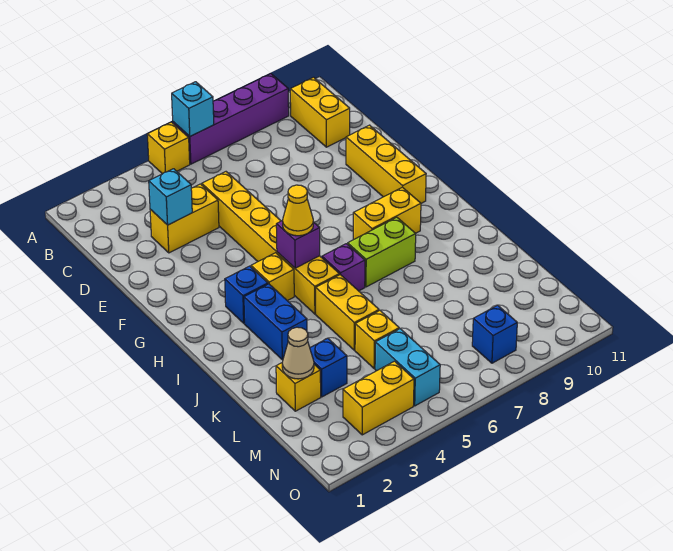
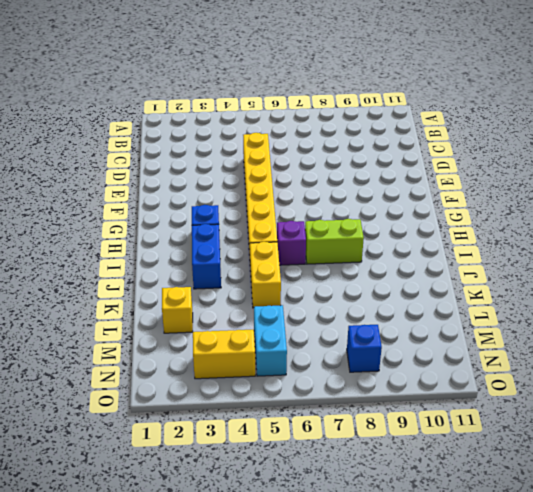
none -> yellow brick A5 level 1
none -> purple brick A6:A9 level 1
none -> yellow brick B10:C10 level 1

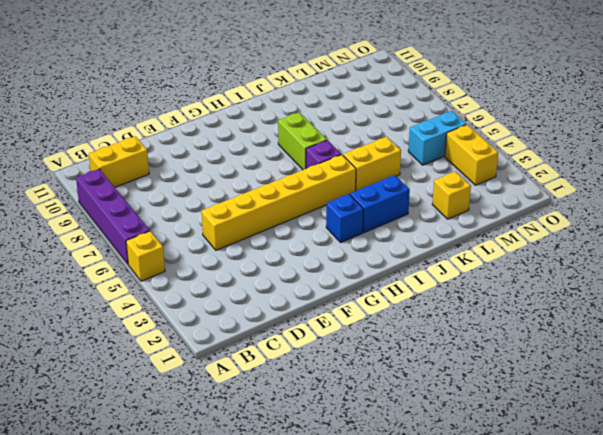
none -> yellow brick D3:D4 level 1
none -> yellow brick E10:G10 level 1
none -> yellow brick H4 level 1

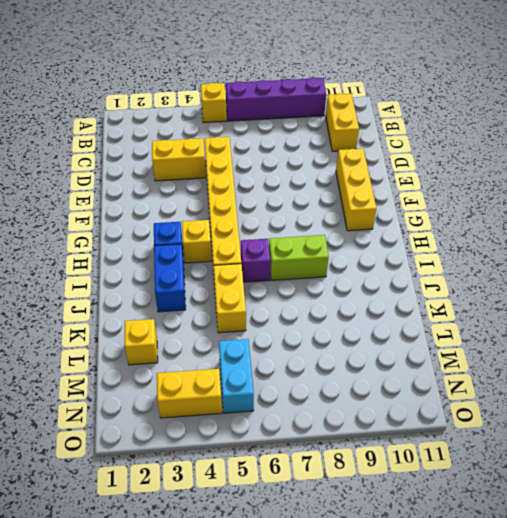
none -> yellow brick H8:H9 level 1
none -> blue brick L3 level 1
none -> yellow brick L5 level 1

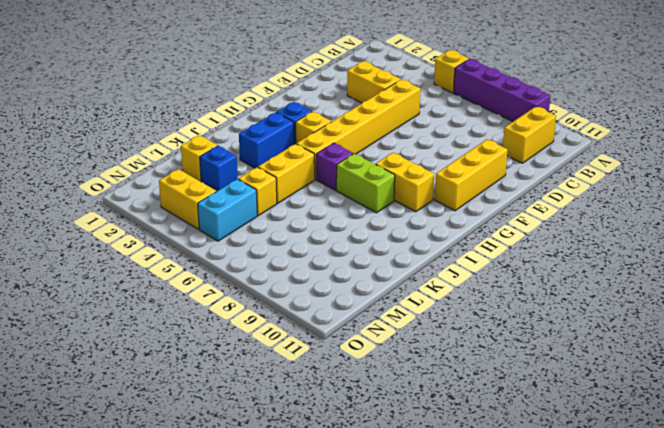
none -> blue brick N8 level 1
none -> cyan brick A6 level 2
none -> cyan brick D3 level 2

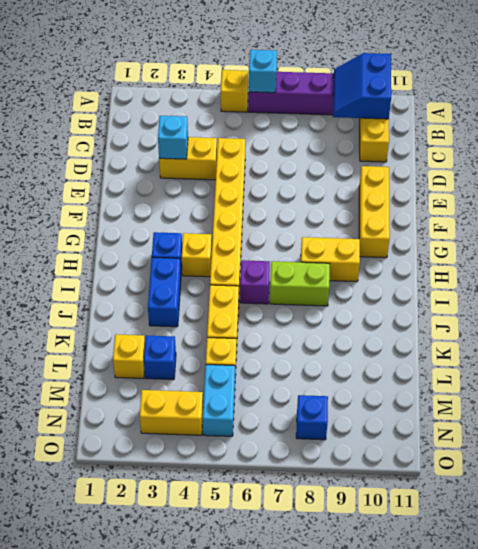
blue slope A9:B10 level 2 top 10 -> none
none -> purple brick H5 level 2
none -> tan cone L2 level 2
none -> yellow cone H5 level 3

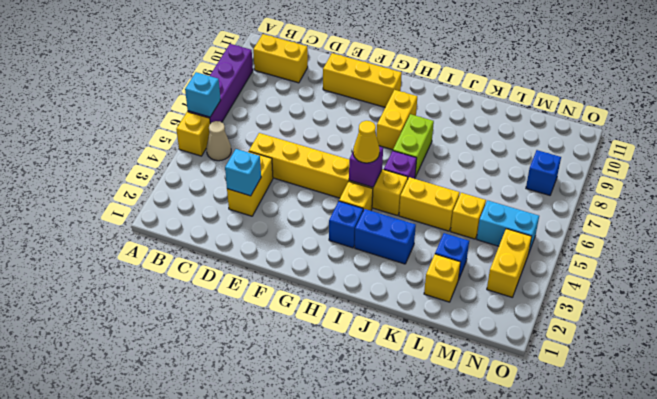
tan cone B5 level 1 -> tan cone L2 level 2

